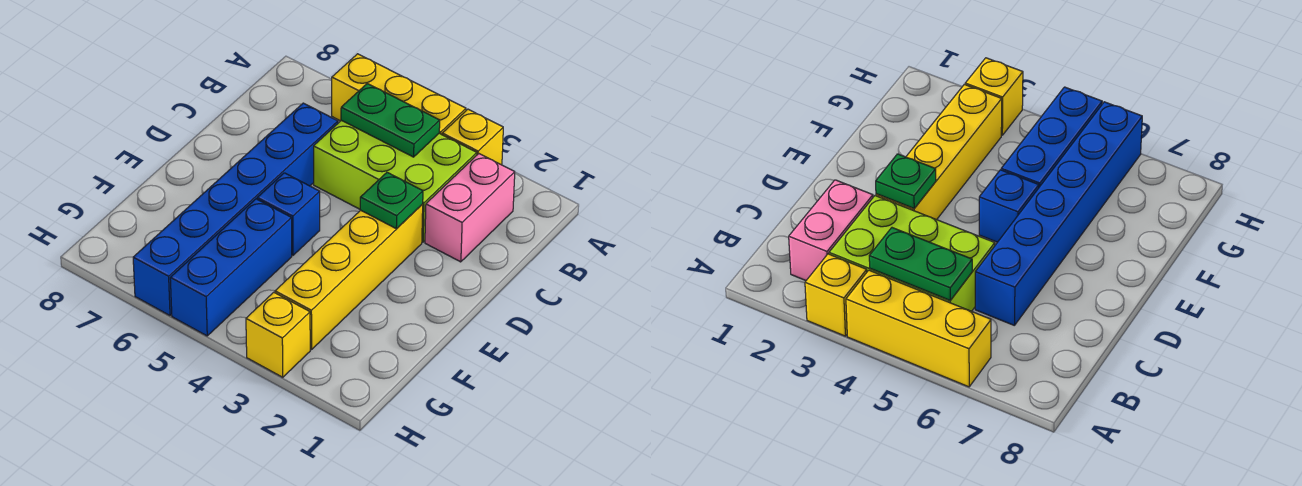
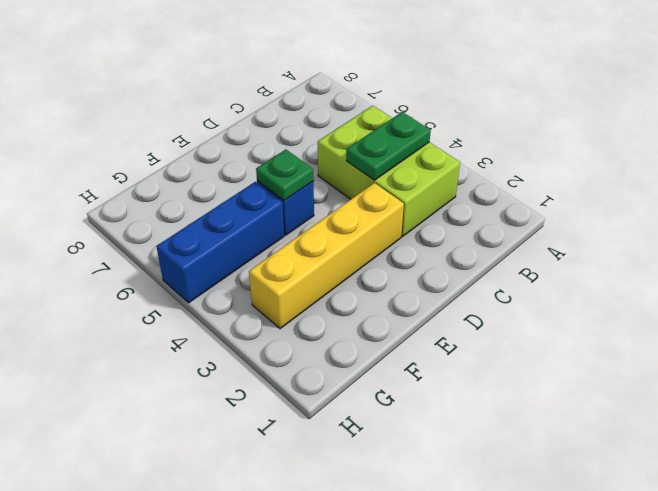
green plate B4:C4 level 2 -> green plate B4:B5 level 2
green plate E5 level 2 -> green plate D3 level 2
none -> yellow brick A3 level 1
none -> yellow brick A4:A6 level 1

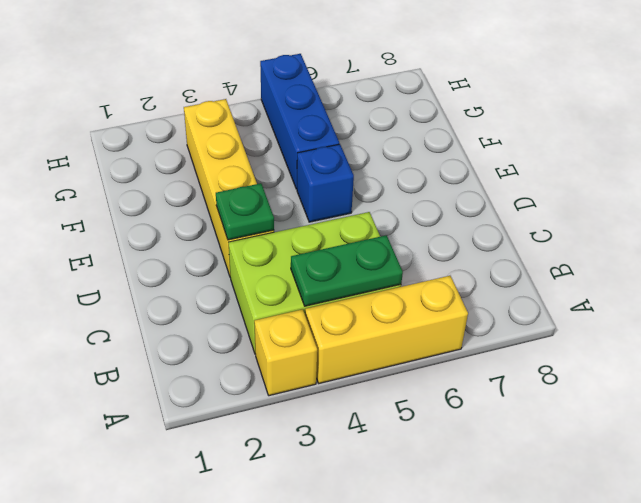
none -> pink brick B2:C2 level 1
none -> blue brick C6:H6 level 1

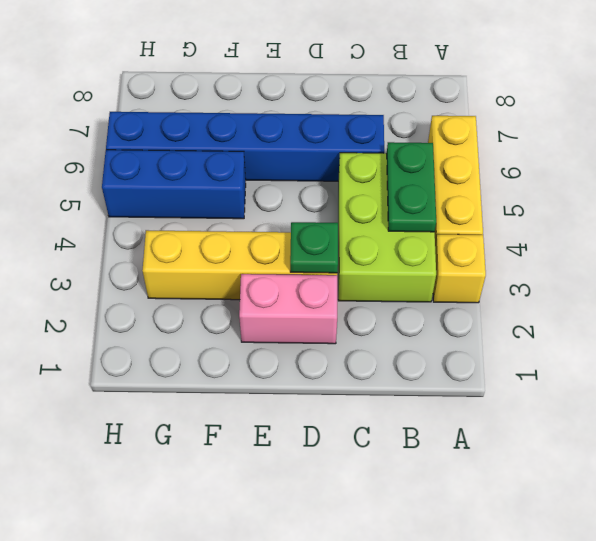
pink brick D2:E2 level 1 -> pink brick B2:C2 level 1
none -> blue brick E5 level 1
none -> yellow brick H3 level 1

